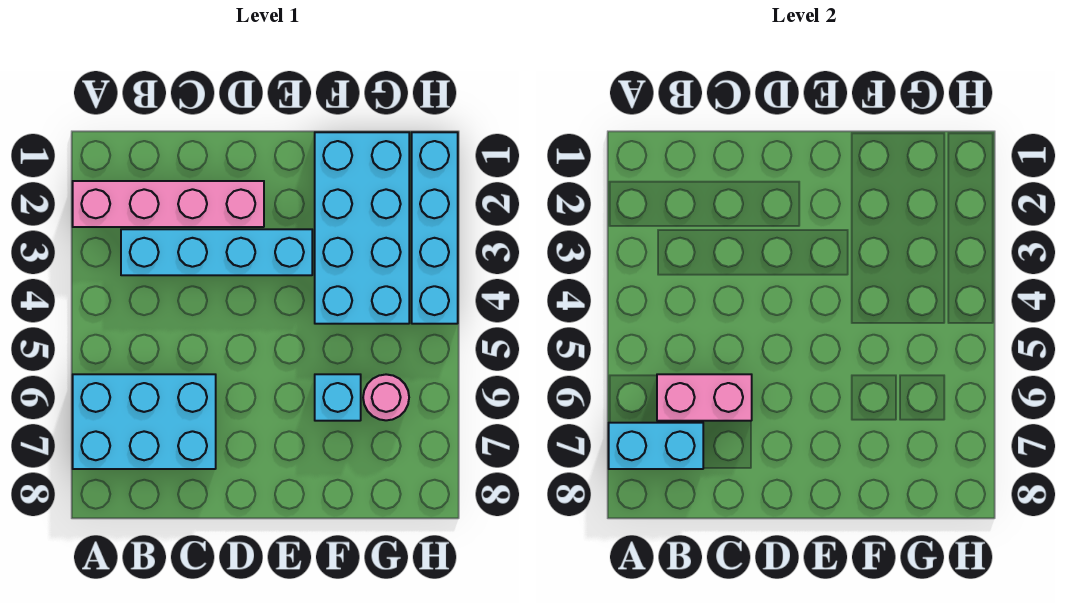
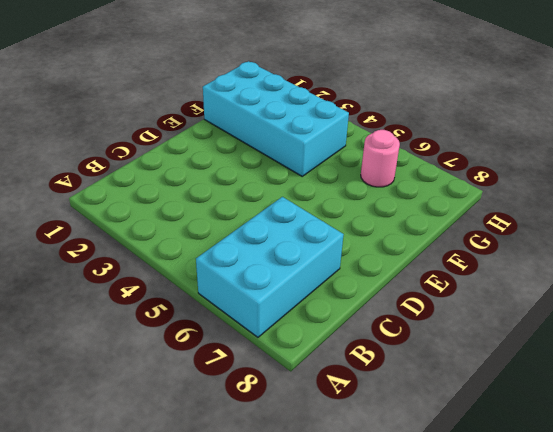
none -> pink brick A2:D2 level 1
none -> cyan brick B3:E3 level 1

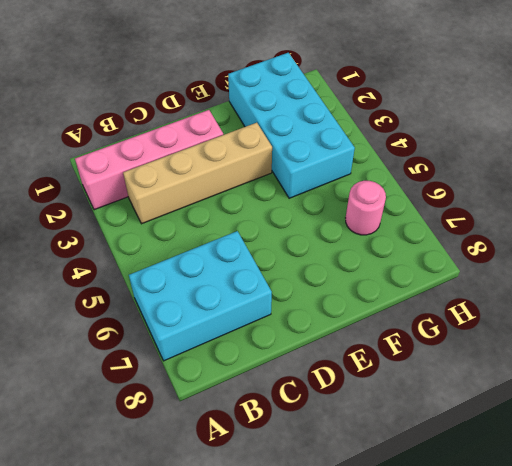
tan brick B3:E3 level 1 -> cyan brick B3:E3 level 1
none -> cyan brick F6 level 1
none -> cyan brick H1:H4 level 1

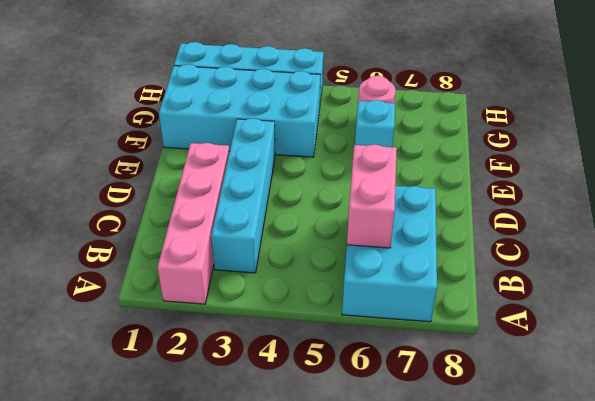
none -> cyan brick A7:B7 level 2

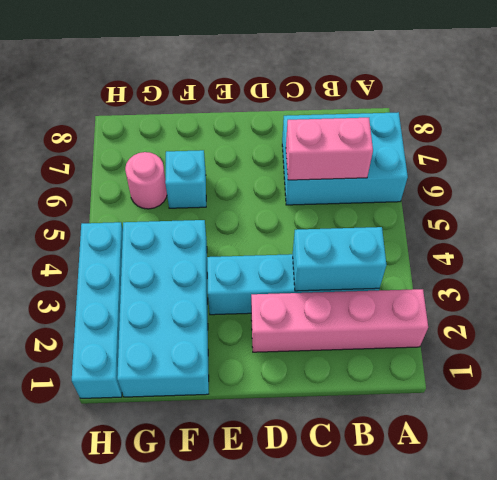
cyan brick B3:C3 level 2 -> cyan brick A7:B7 level 2

